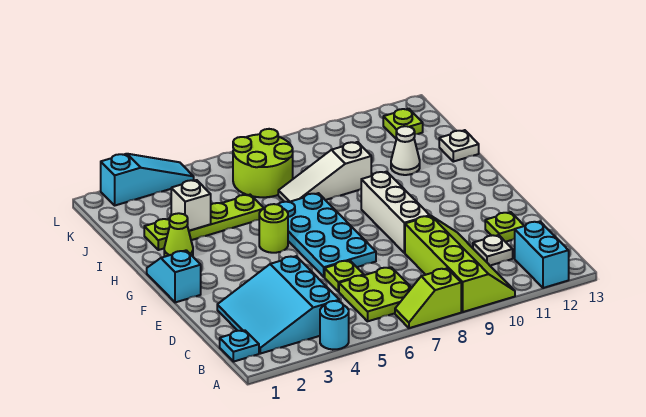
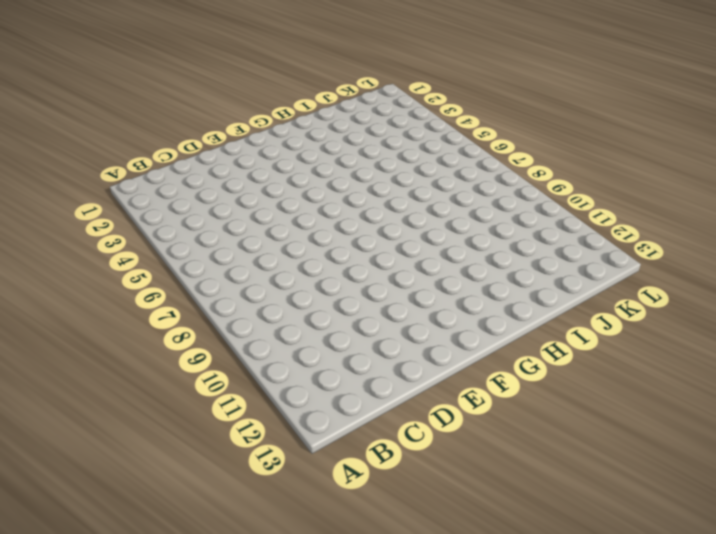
none -> cyan round brick A4 level 1
none -> lime slope A7:A8 level 1 top 8
none -> lime slope A9:D10 level 1 top 9

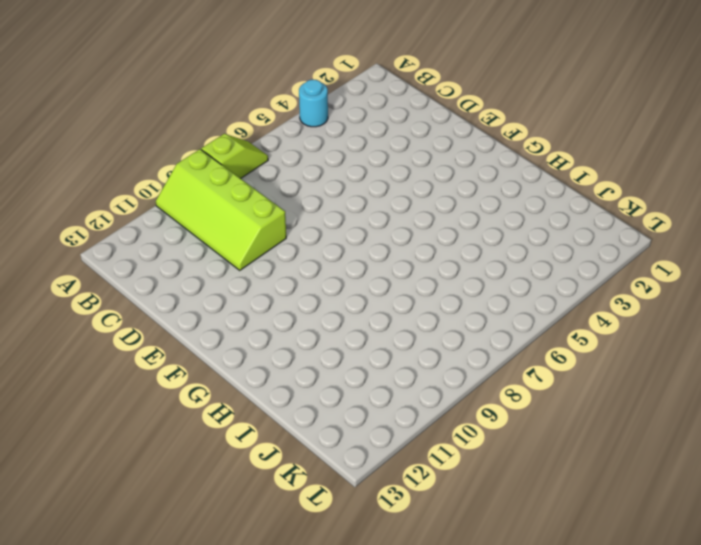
none -> cyan brick A12:B12 level 1
none -> cyan plate B1 level 1
none -> cyan slope B2:D4 level 1 top 4

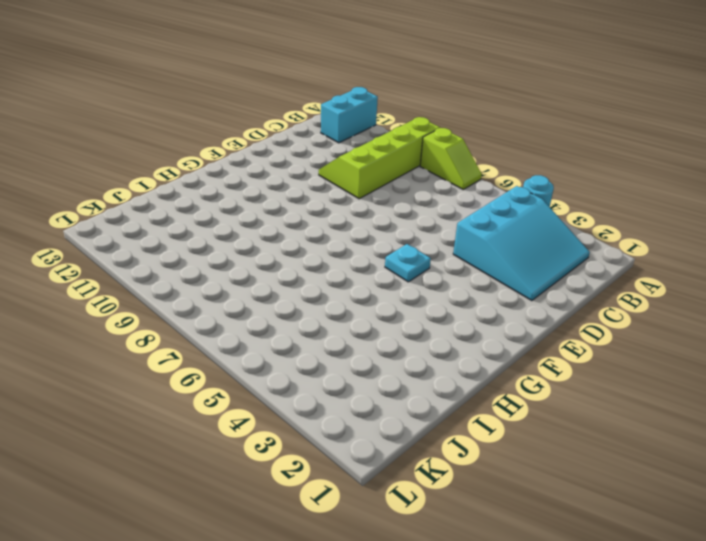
cyan plate F5 level 1 -> cyan plate B1 level 1
none -> lime plate B6:C7 level 1
none -> white plate C11 level 1
none -> lime plate D6 level 1

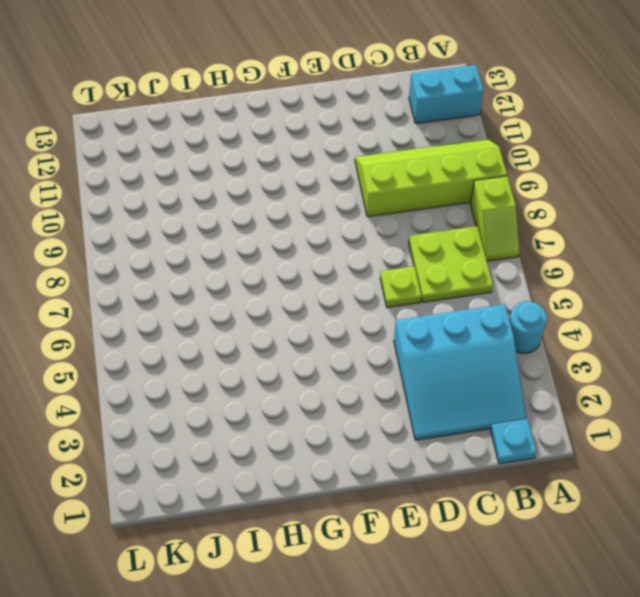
none -> white plate C11 level 1
none -> lime plate D12 level 1
none -> cyan plate E6:H7 level 1

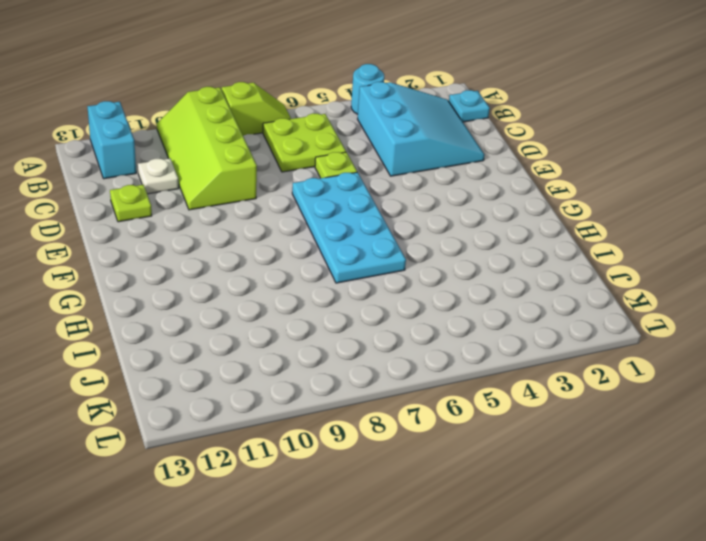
none -> white brick E9:G9 level 1
none -> cyan slope F1:G1 level 1 top F
none -> lime round brick G5 level 1

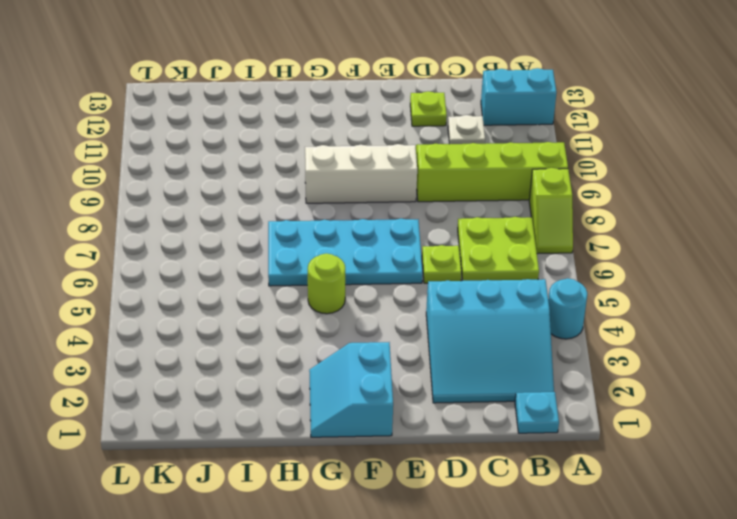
cyan slope F1:G2 level 1 top F -> cyan slope F1:G1 level 1 top F
none -> lime cone H2 level 1
none -> lime plate I2:I5 level 1
none -> white slope I7:I9 level 1 top 9

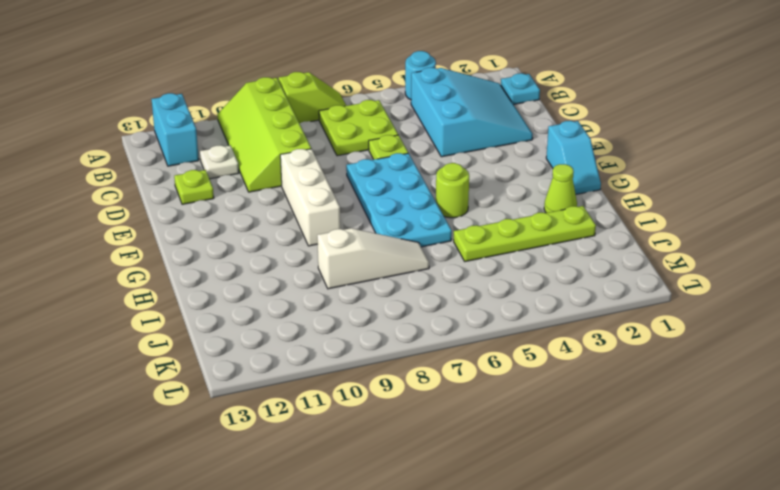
none -> white cone I11 level 1
none -> white plate I13 level 1
none -> lime round brick J6:K7 level 1

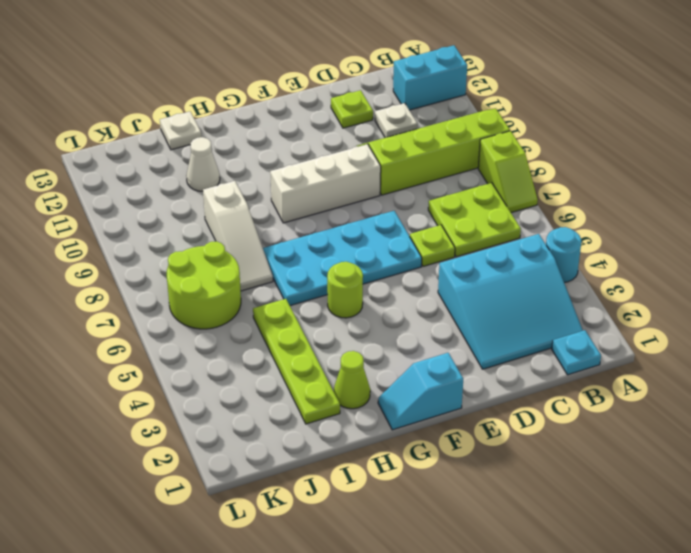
none -> lime plate K12 level 1
none -> cyan slope L2:L4 level 1 top 2
none -> white brick I3 level 2

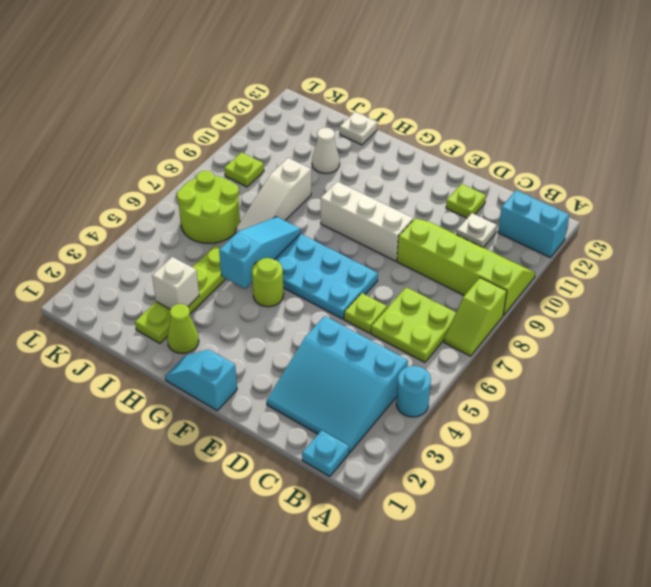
cyan slope H5:H7 level 2 top 5 -> cyan slope L2:L4 level 1 top 2
lime plate K9 level 1 -> lime plate K12 level 1

